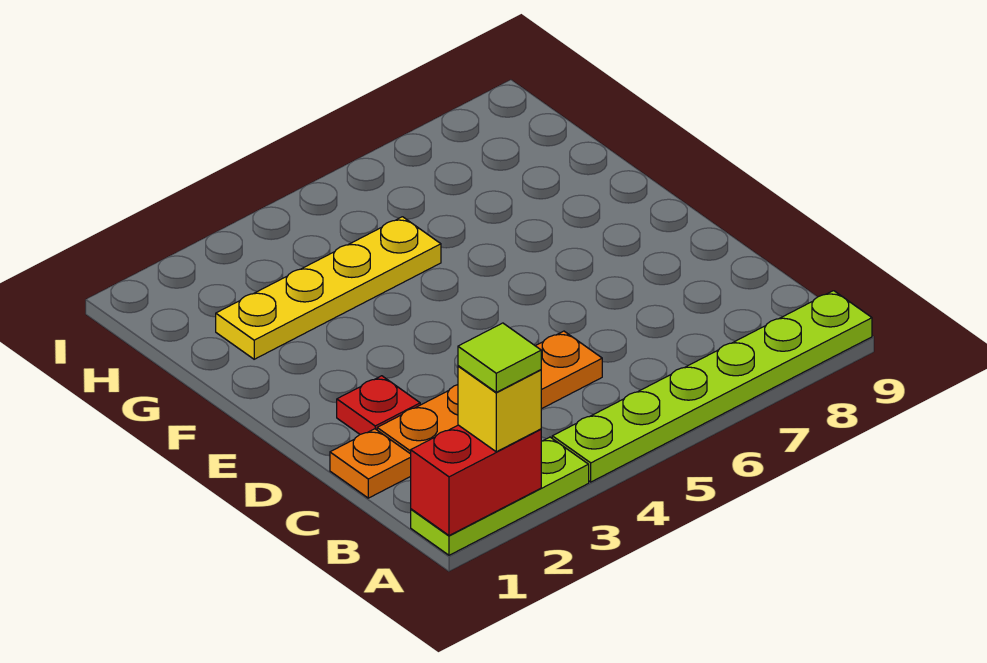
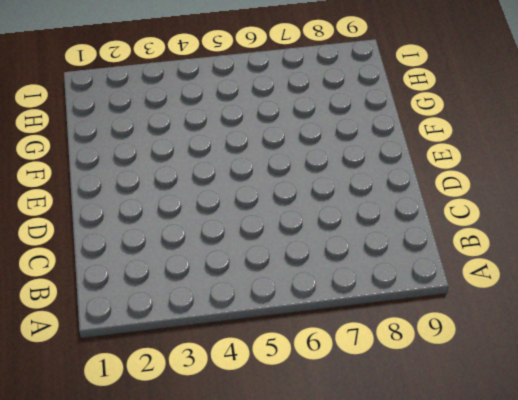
none -> lime plate A1:A3 level 1
none -> lime plate A4:A9 level 1

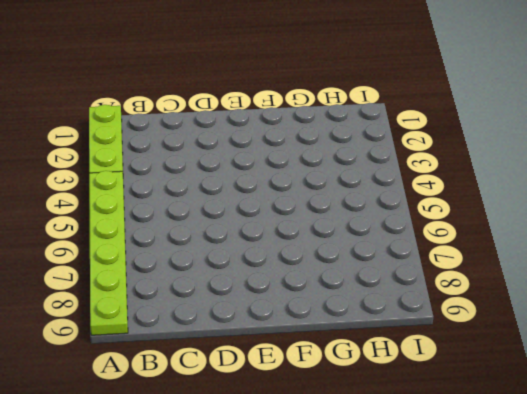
none -> orange plate C1 level 1
none -> orange plate C2:C5 level 1

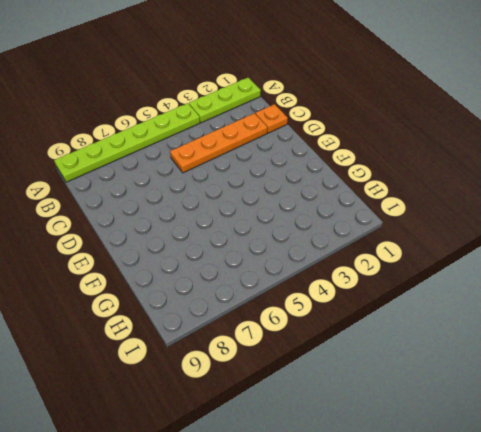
none -> red plate D2 level 1
none -> yellow plate G2:G5 level 1

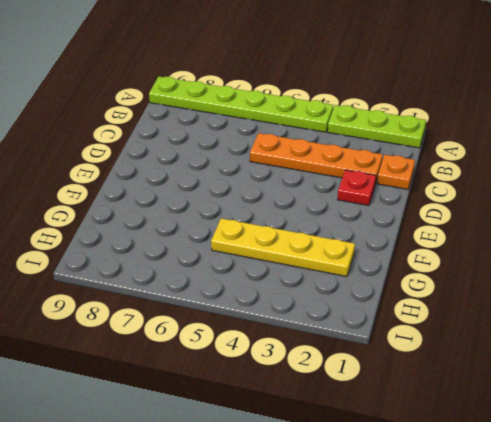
none -> red brick A1:A2 level 2
none -> yellow brick A2 level 3

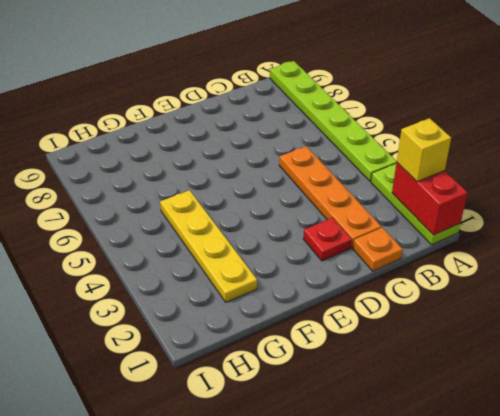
none -> lime tile A2 level 4

